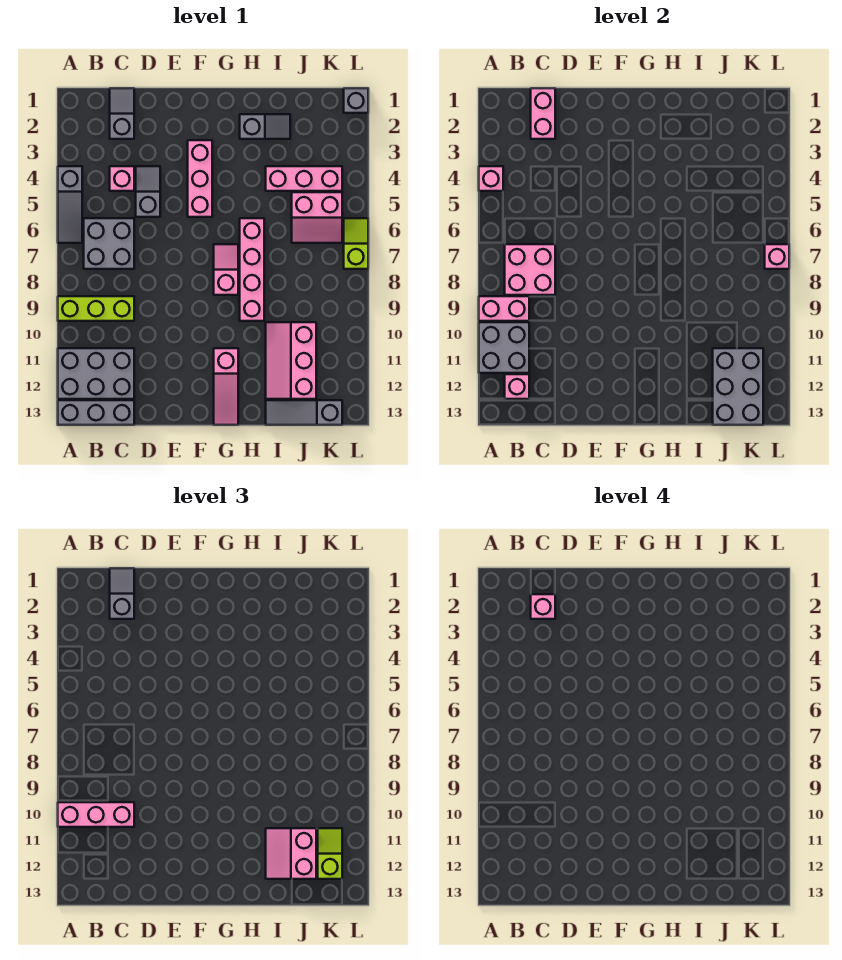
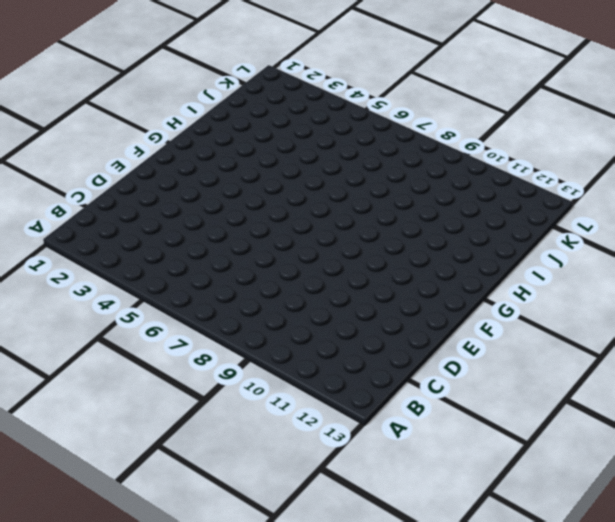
none -> grey slope A4:A6 level 1 top 4
none -> lime brick A9:C9 level 1
none -> grey brick A11:C12 level 1
none -> grey brick A13:C13 level 1

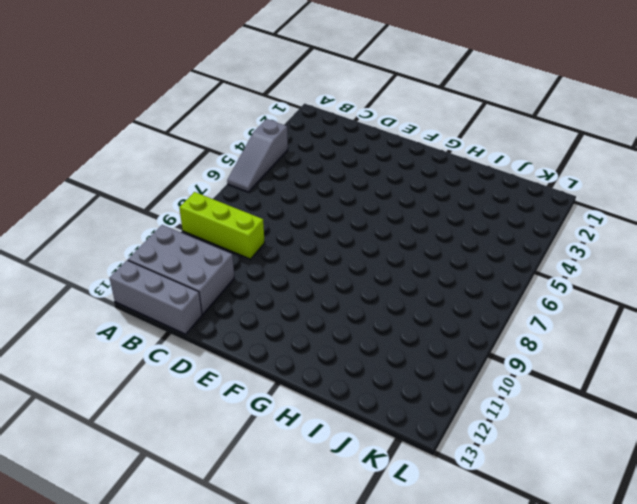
none -> grey brick B6:C7 level 1
none -> grey slope C1:C2 level 1 top 2
none -> pink brick C4 level 1
none -> grey slope D4:D5 level 1 top 5

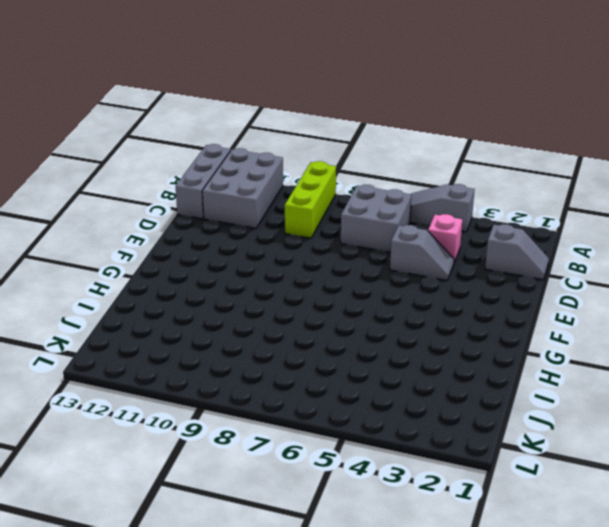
none -> pink brick F3:F5 level 1
none -> pink slope G7:G8 level 1 top 8
none -> pink slope G11:G13 level 1 top 11
none -> grey slope H2:I2 level 1 top H

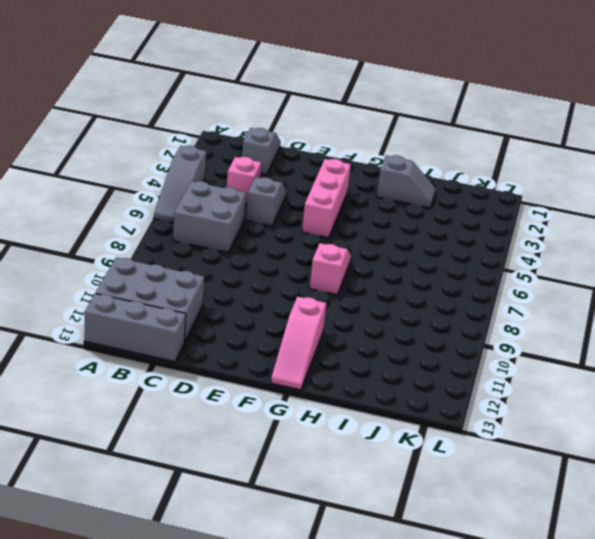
none -> lime brick A9:C9 level 1
none -> pink brick H6:H9 level 1
none -> pink brick I4:K4 level 1
none -> pink slope I10:J12 level 1 top J

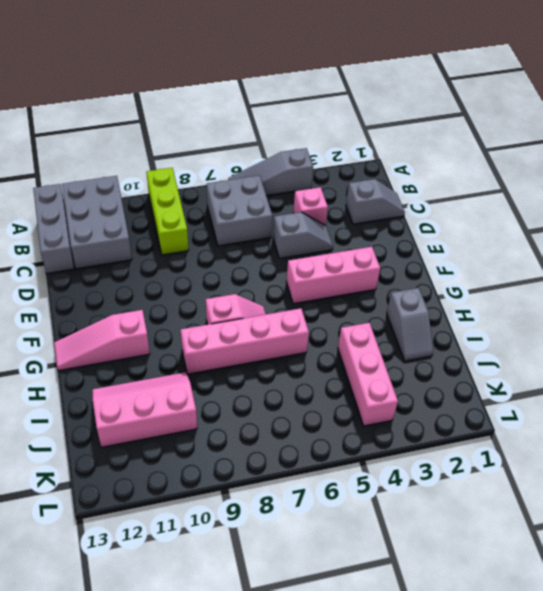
none -> grey slope I13:K13 level 1 top K
none -> pink slope J5:K6 level 1 top 5
none -> grey brick L1 level 1
none -> lime slope L6:L7 level 1 top 7

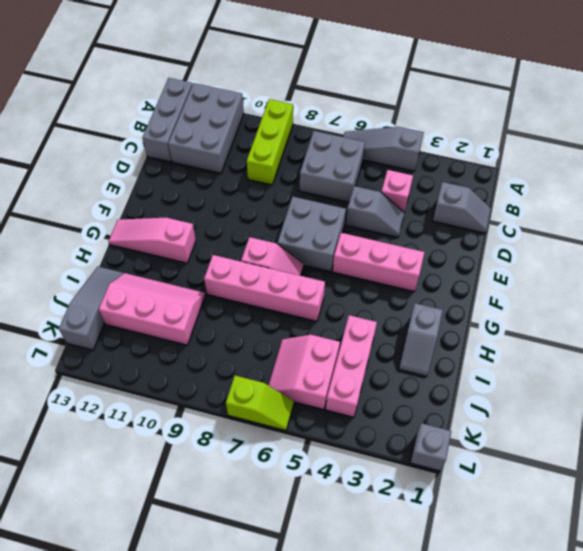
grey brick E6:F7 level 1 -> grey brick A10:B11 level 2
none -> pink brick A4 level 2
none -> pink brick A9:B9 level 2
none -> pink brick B7:C8 level 2
none -> pink brick B12 level 2

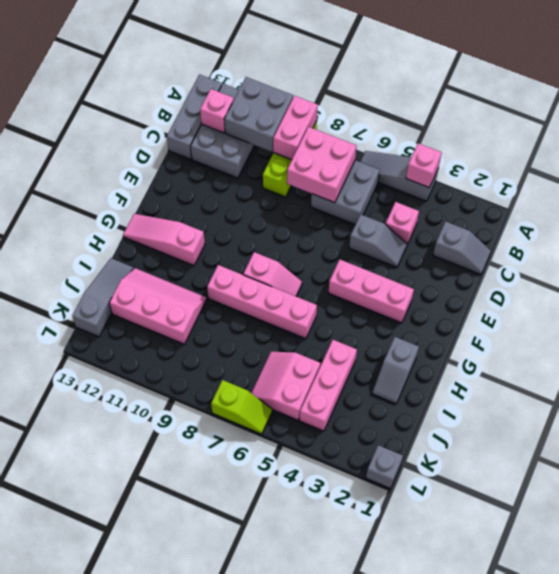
none -> pink brick C1:C2 level 2
none -> grey brick J11:K13 level 2
none -> pink brick L7 level 2
none -> pink brick A10:C10 level 3

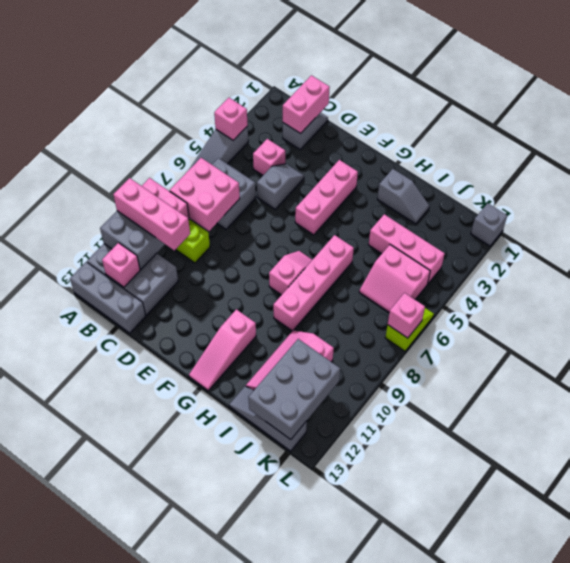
none -> grey slope C1:C2 level 3 top 2
none -> pink slope I11:J12 level 3 top J
none -> lime slope K11:K12 level 3 top 12
none -> pink brick C2 level 4

